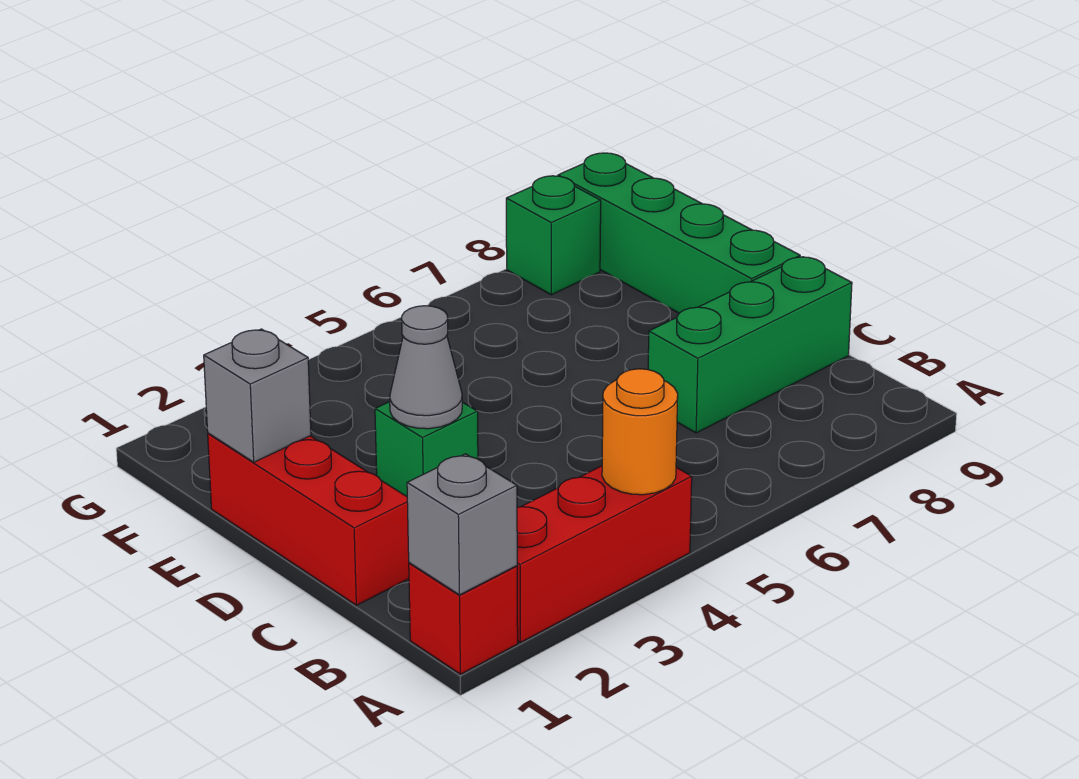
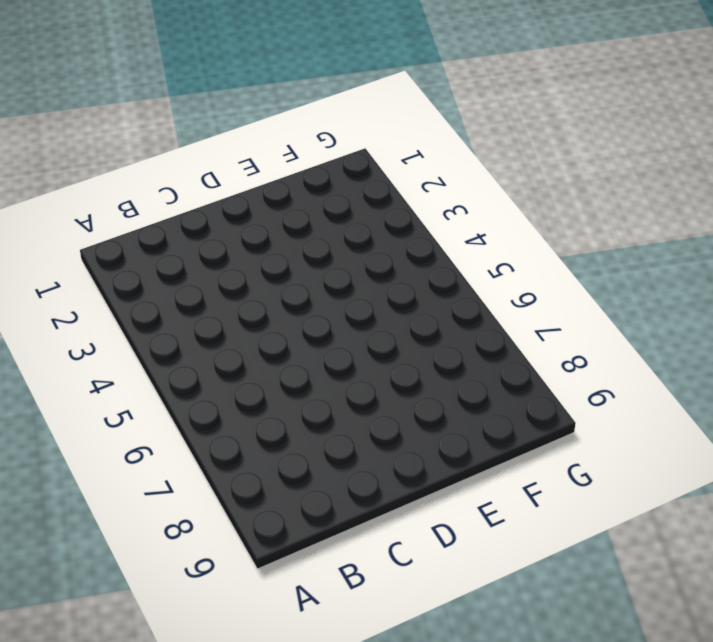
none -> red brick A1 level 1
none -> red brick A2:A4 level 1

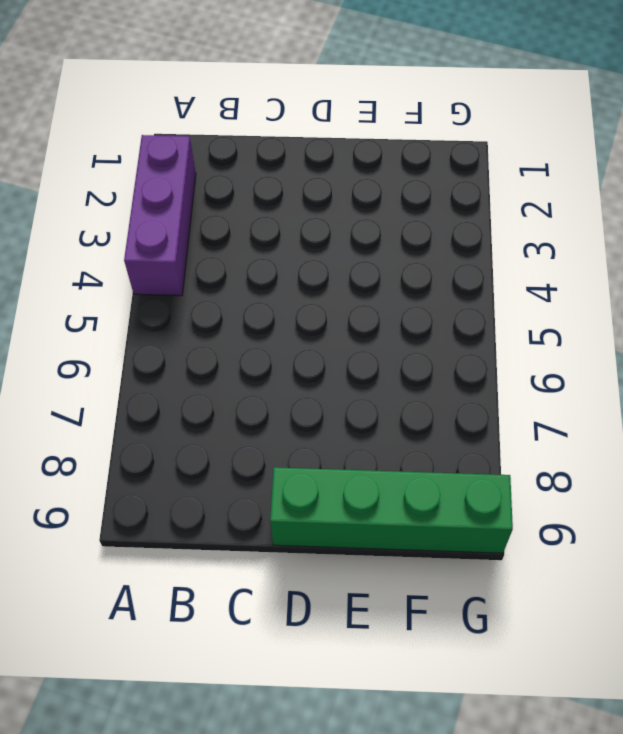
purple brick A2:A4 level 1 -> red brick A2:A4 level 1
none -> red brick A1 level 1
none -> red brick C1:E1 level 1

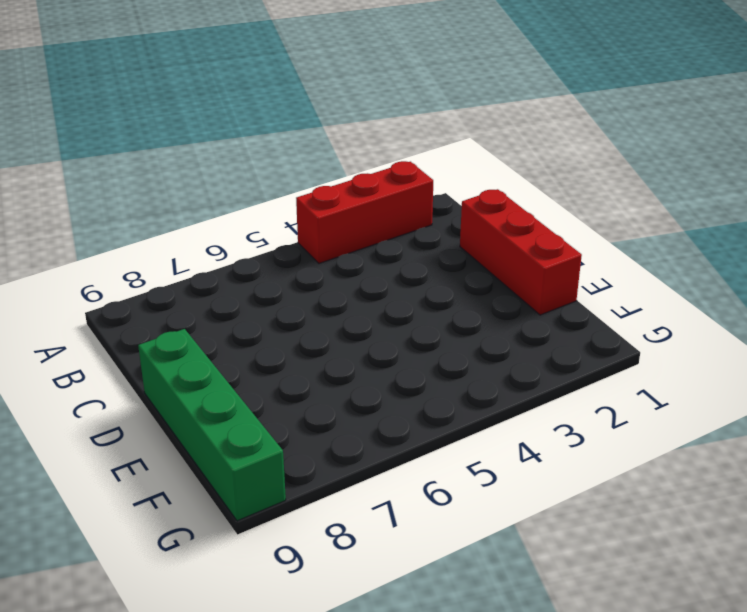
none -> red brick A1 level 1
none -> green brick C7:C9 level 1

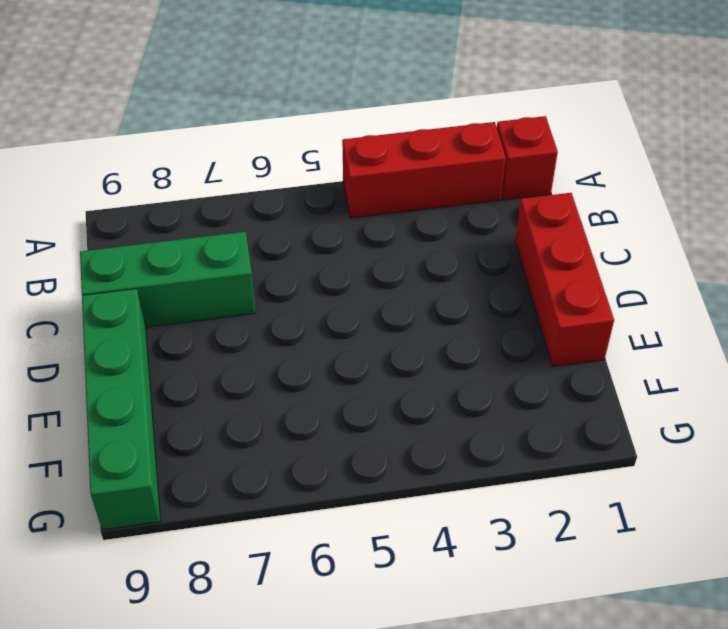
none -> green brick D3 level 1
none -> green brick G8 level 1

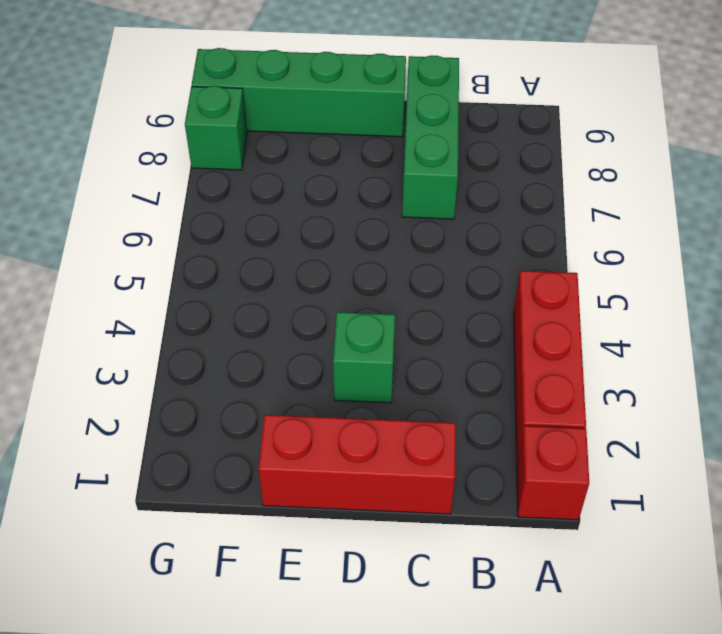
none -> grey brick A1 level 2
none -> orange round brick A4 level 2

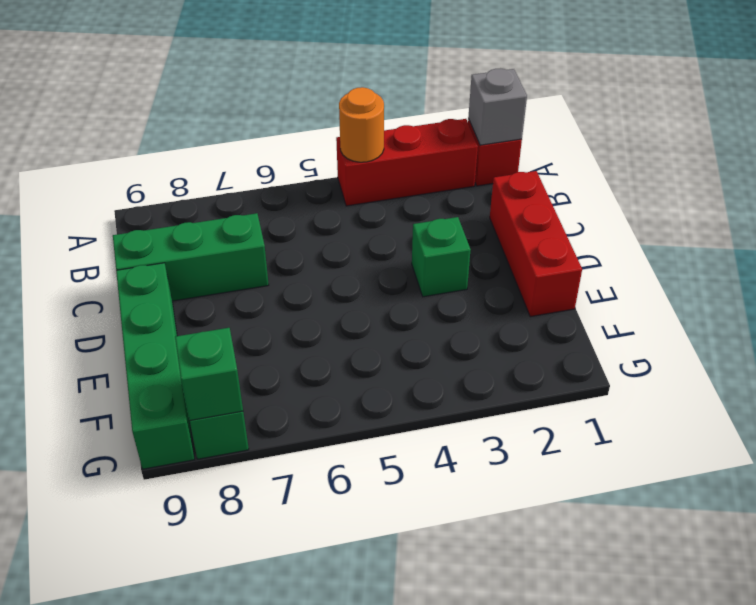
green brick G8 level 2 -> none
none -> grey cone D3 level 2
none -> grey brick E1 level 2

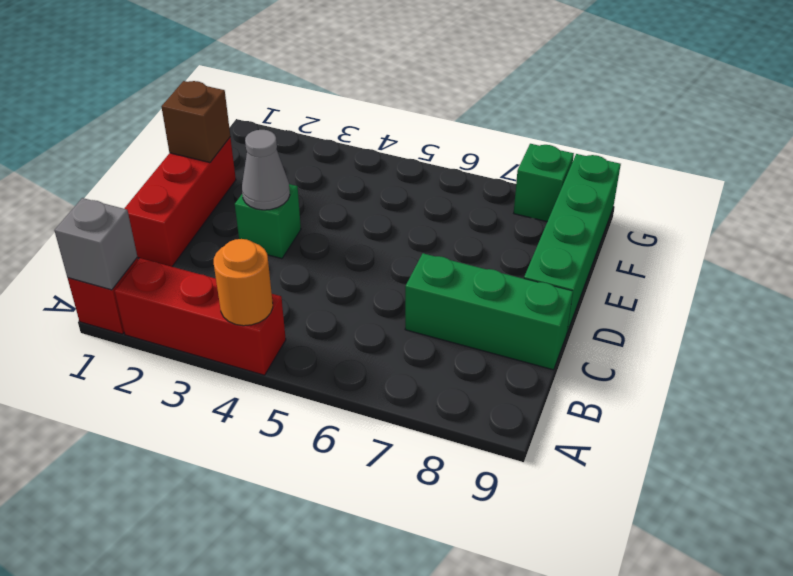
brown brick E1 level 2 -> grey brick E1 level 2

